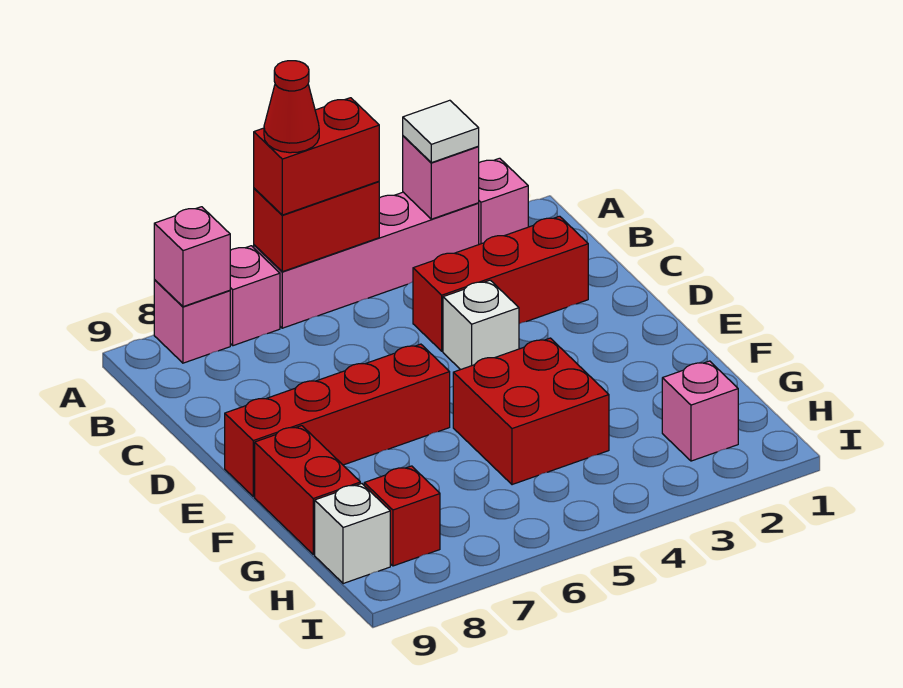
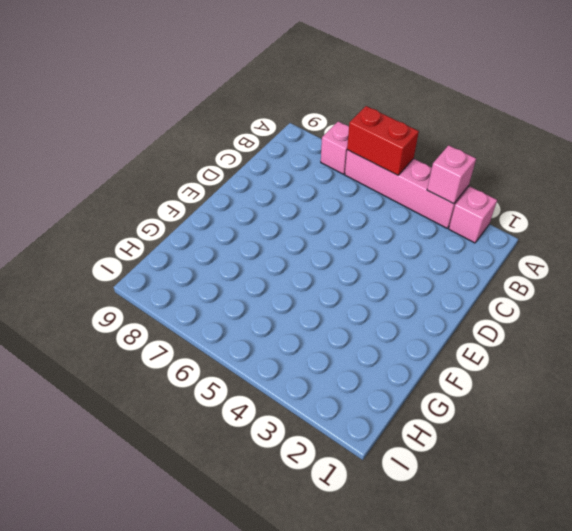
none -> pink brick A8 level 1
none -> red brick C2:C4 level 1
none -> white brick D4 level 1

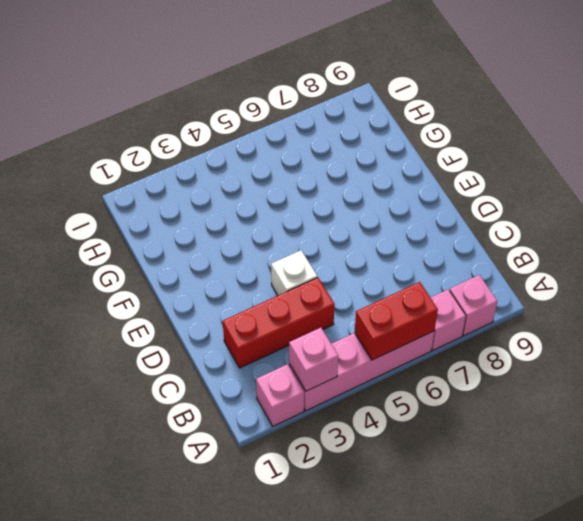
none -> red brick E6:E9 level 1
none -> red brick F4:G5 level 1
none -> red brick F9:G9 level 1

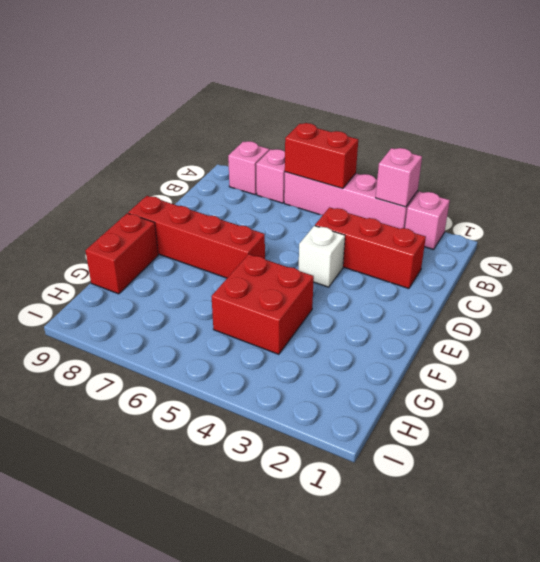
none -> pink brick H2 level 1
none -> red brick H8 level 1
none -> white brick H9 level 1

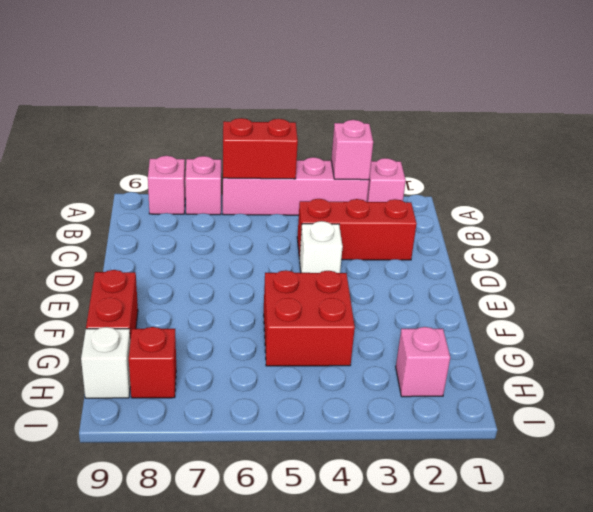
none -> red brick E6:E9 level 1
none -> pink brick A8 level 2
none -> white tile A3 level 3

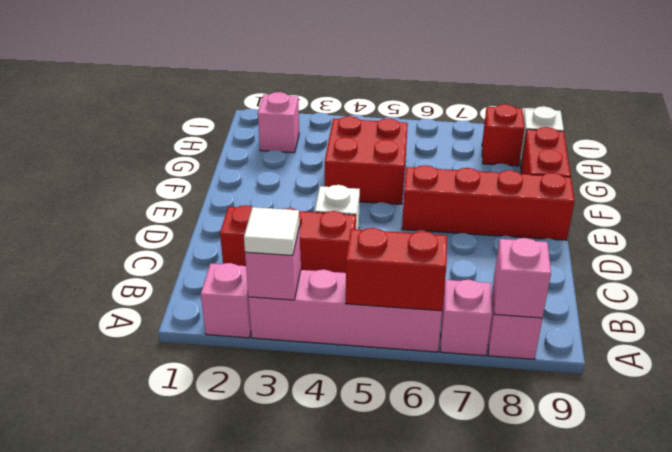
none -> red brick A5:A6 level 3
none -> red cone A6 level 4

